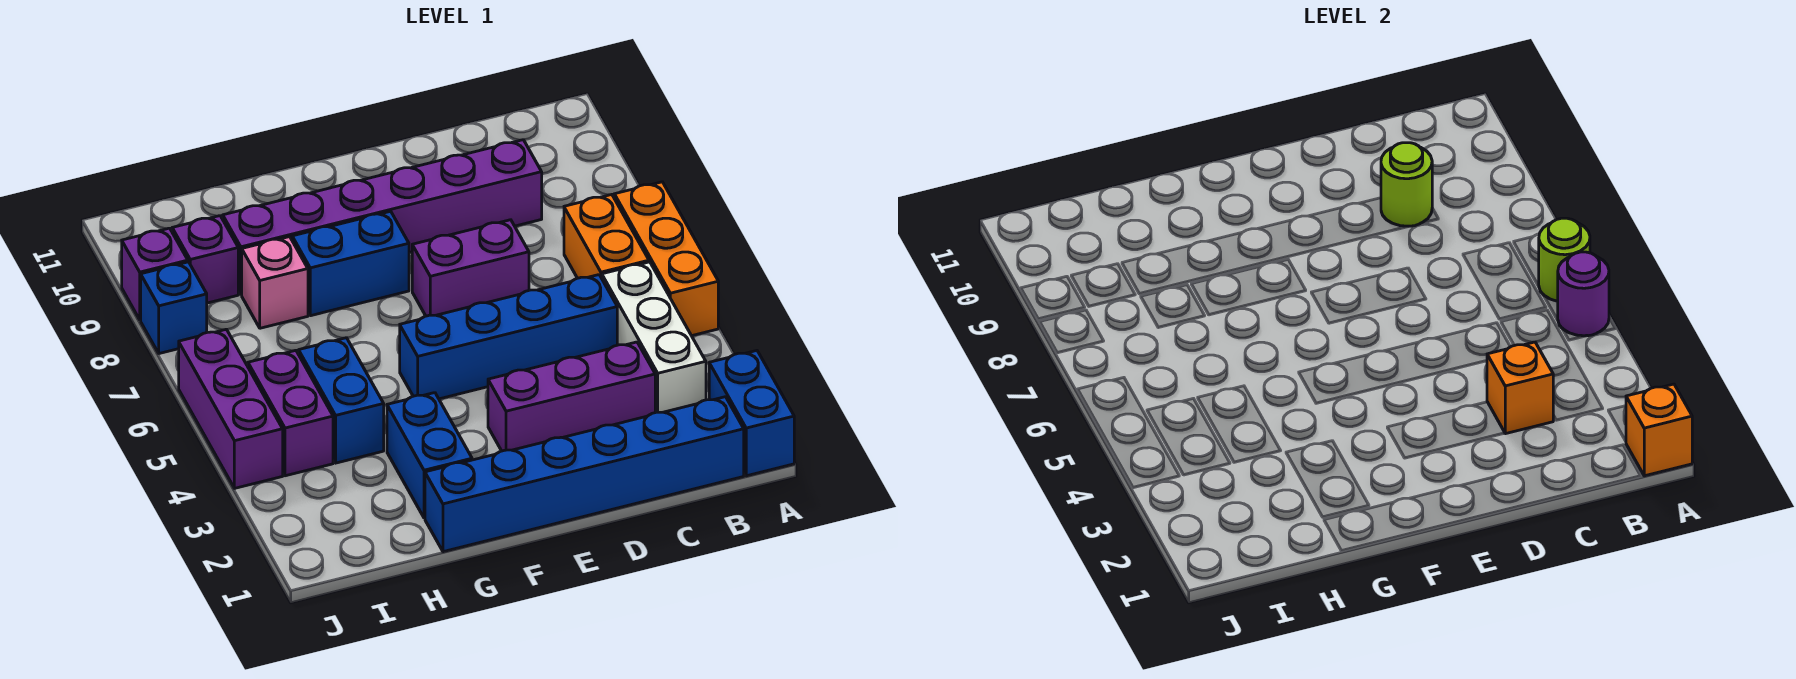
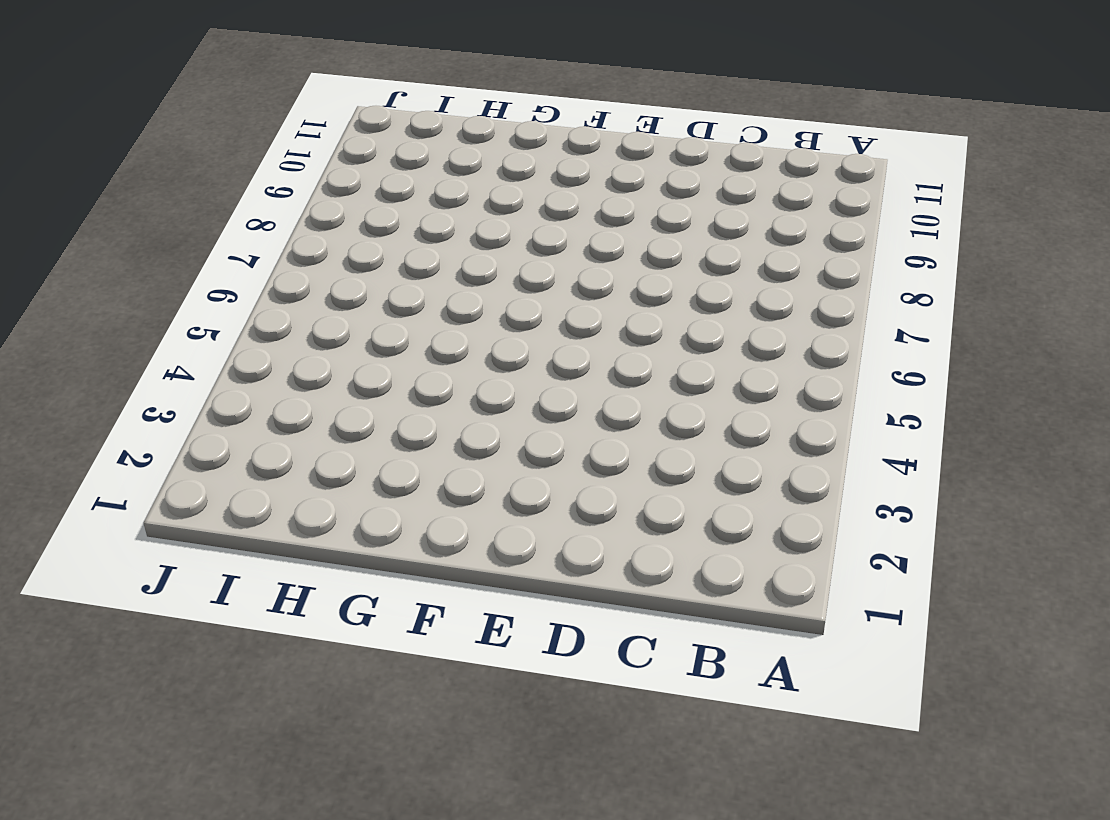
none -> blue brick A1:A2 level 1
none -> orange brick A5:A7 level 1
none -> blue brick B1:G1 level 1

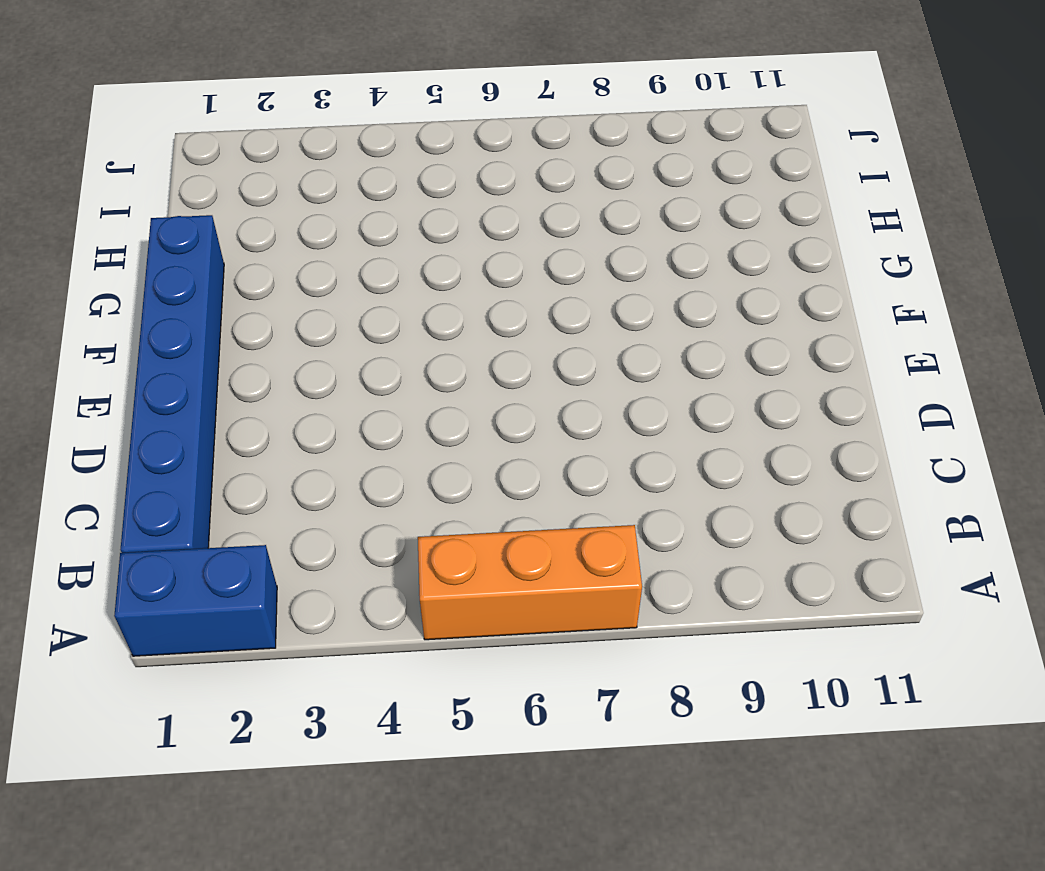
none -> white brick B3:B5 level 1
none -> orange brick B6:B7 level 1
none -> purple brick C3:E3 level 1

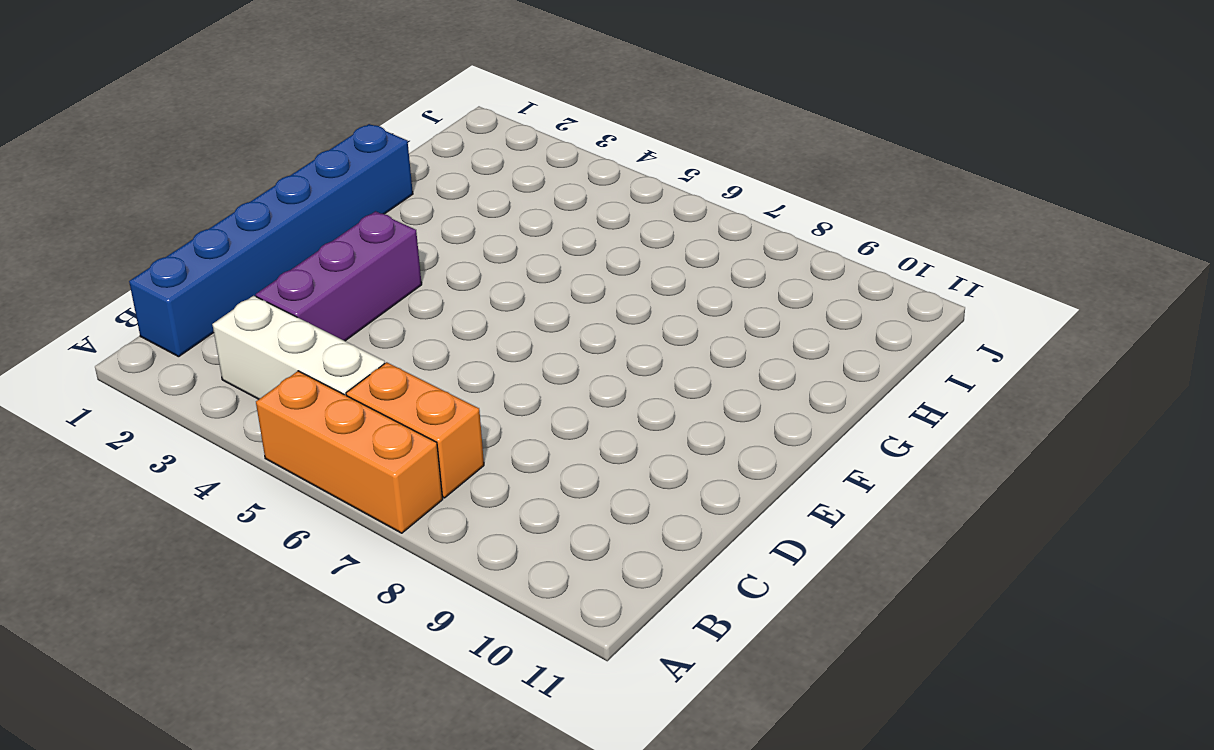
none -> blue brick A1:A2 level 1
none -> blue brick C5:F5 level 1
none -> purple brick C9:H9 level 1

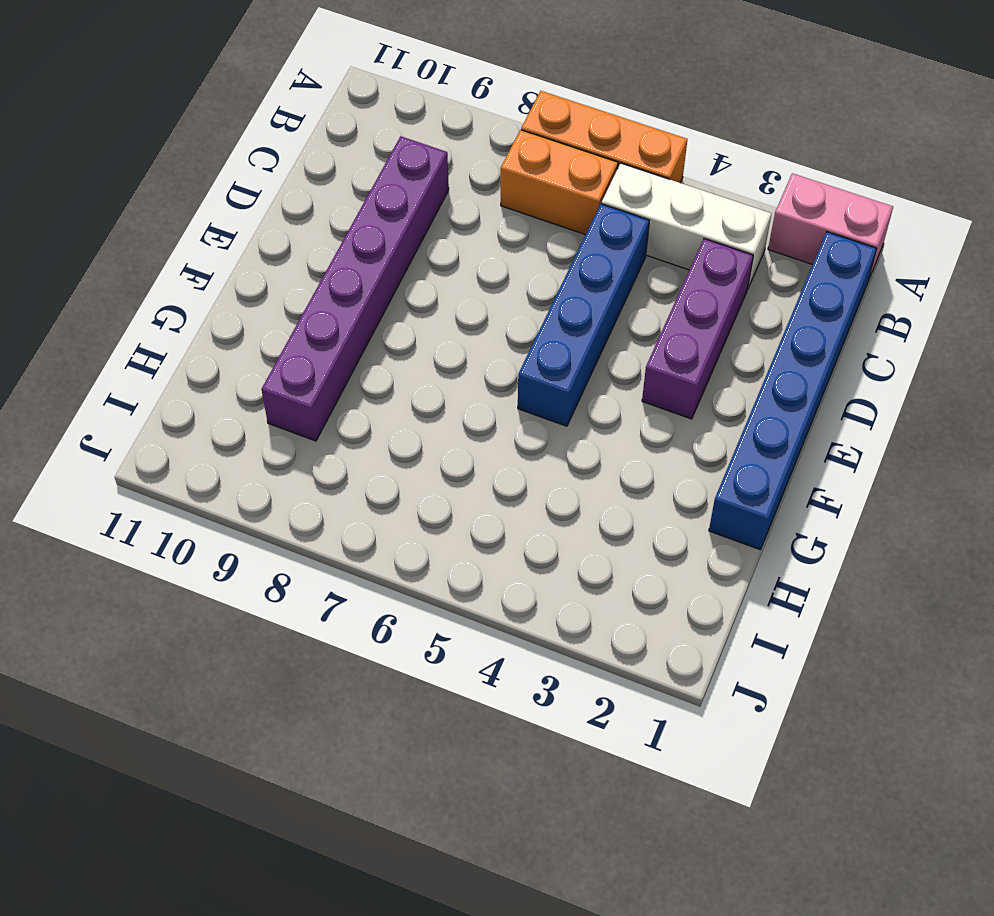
pink brick A1:A2 level 1 -> blue brick A1:A2 level 1
none -> purple brick D7:E7 level 1
none -> blue brick F8:G8 level 1
none -> blue brick G2:G3 level 1

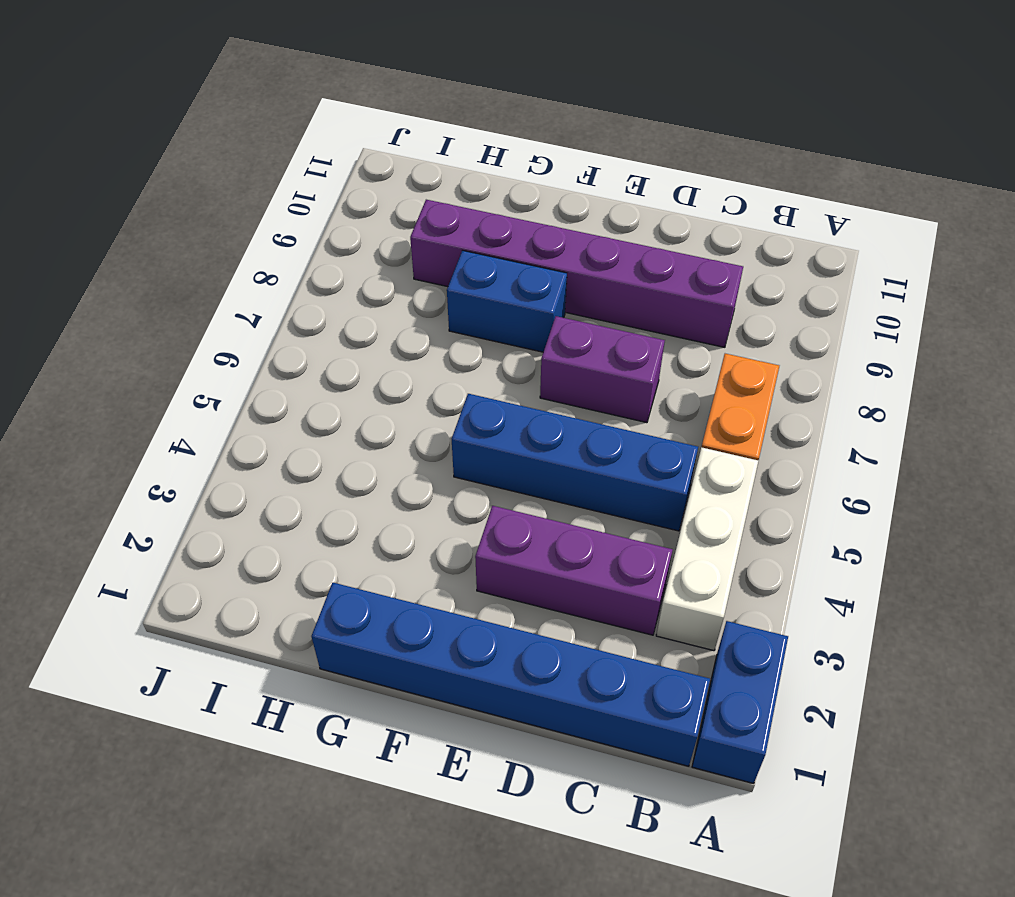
none -> orange brick A5:A7 level 1
none -> blue brick G2:G3 level 1
none -> blue brick H4:H5 level 1

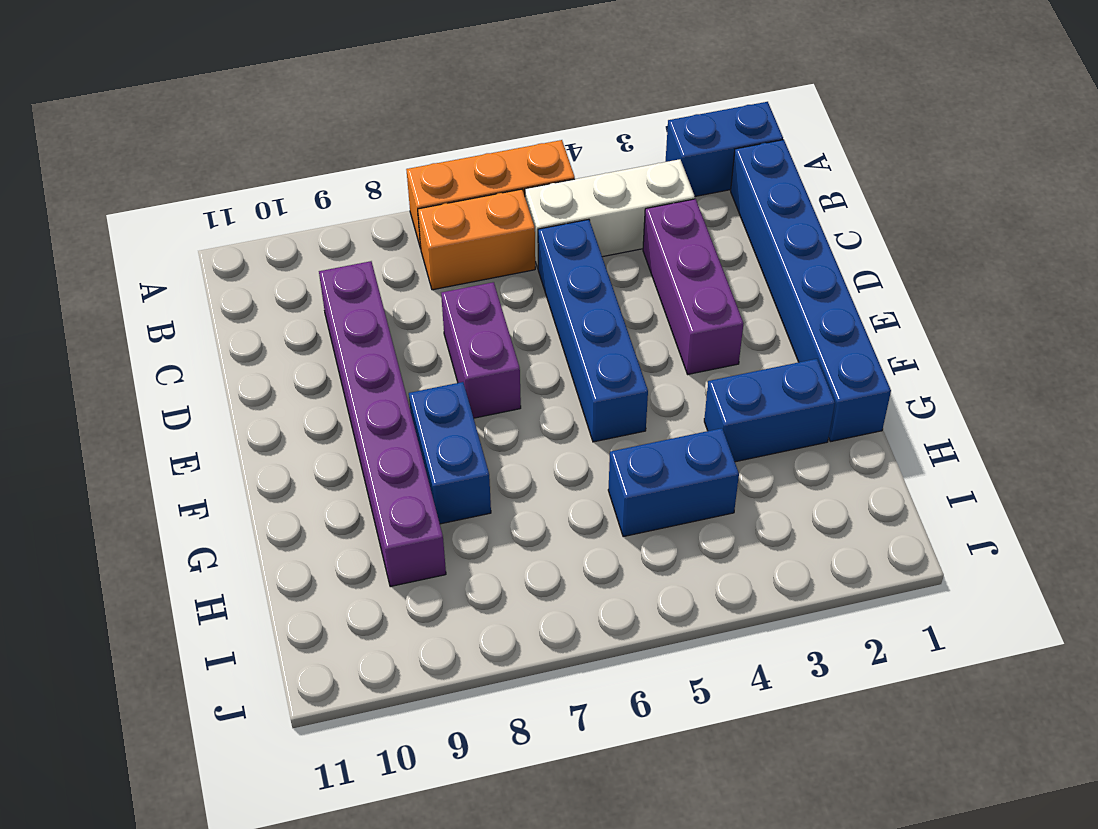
none -> pink brick H8 level 1
none -> purple brick I4:I5 level 1
none -> purple brick I9 level 1

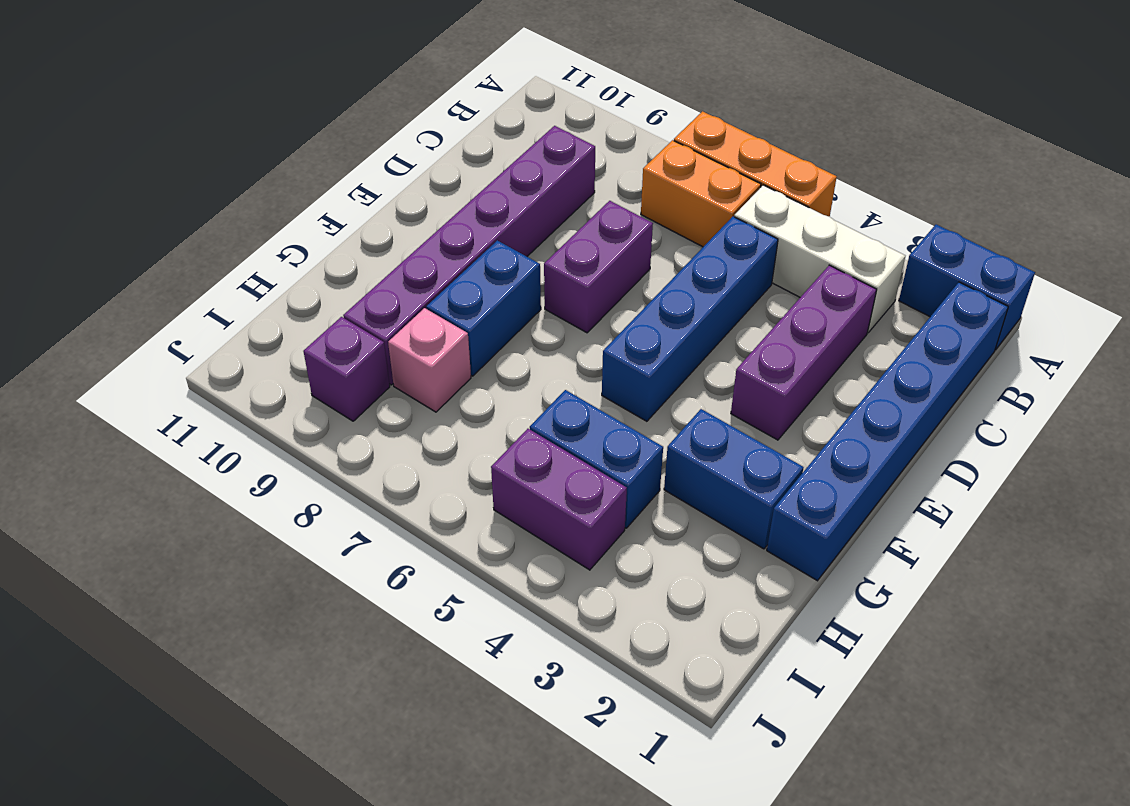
none -> purple brick J4:J6 level 1
none -> blue brick J8 level 1
none -> purple brick J9 level 1

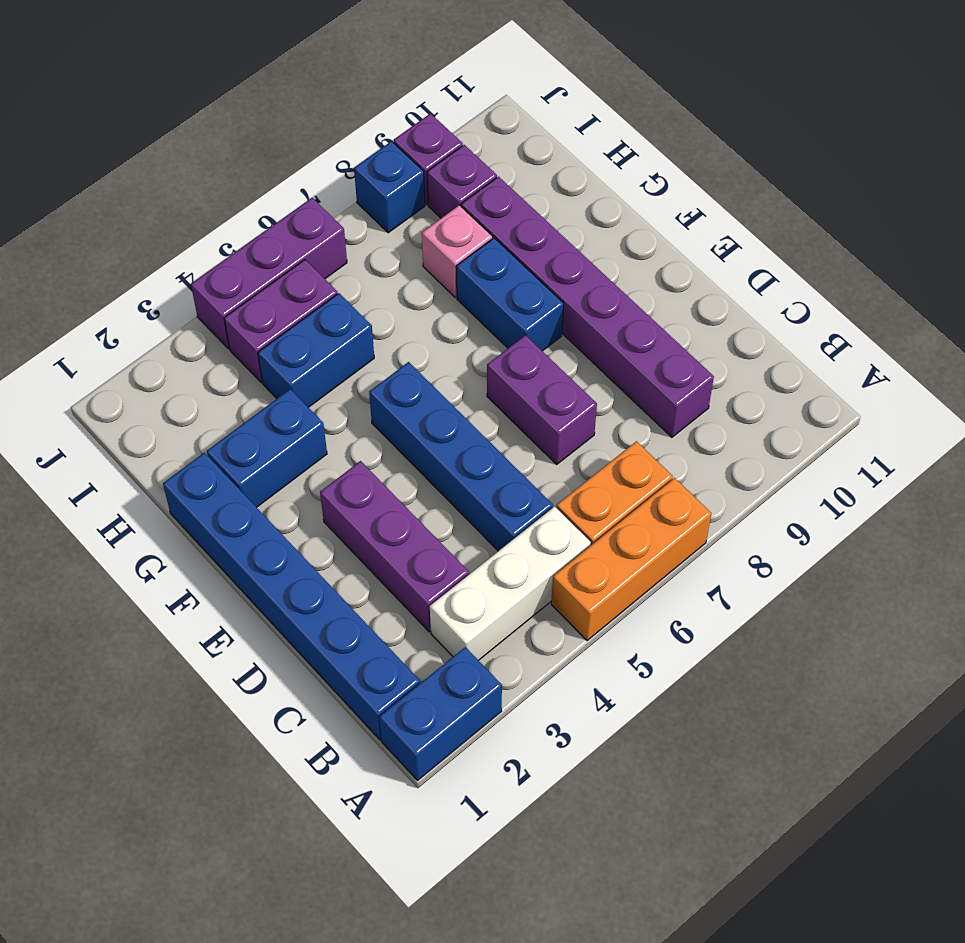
none -> orange brick A1 level 2
none -> purple round brick A5 level 2
none -> lime round brick A6 level 2

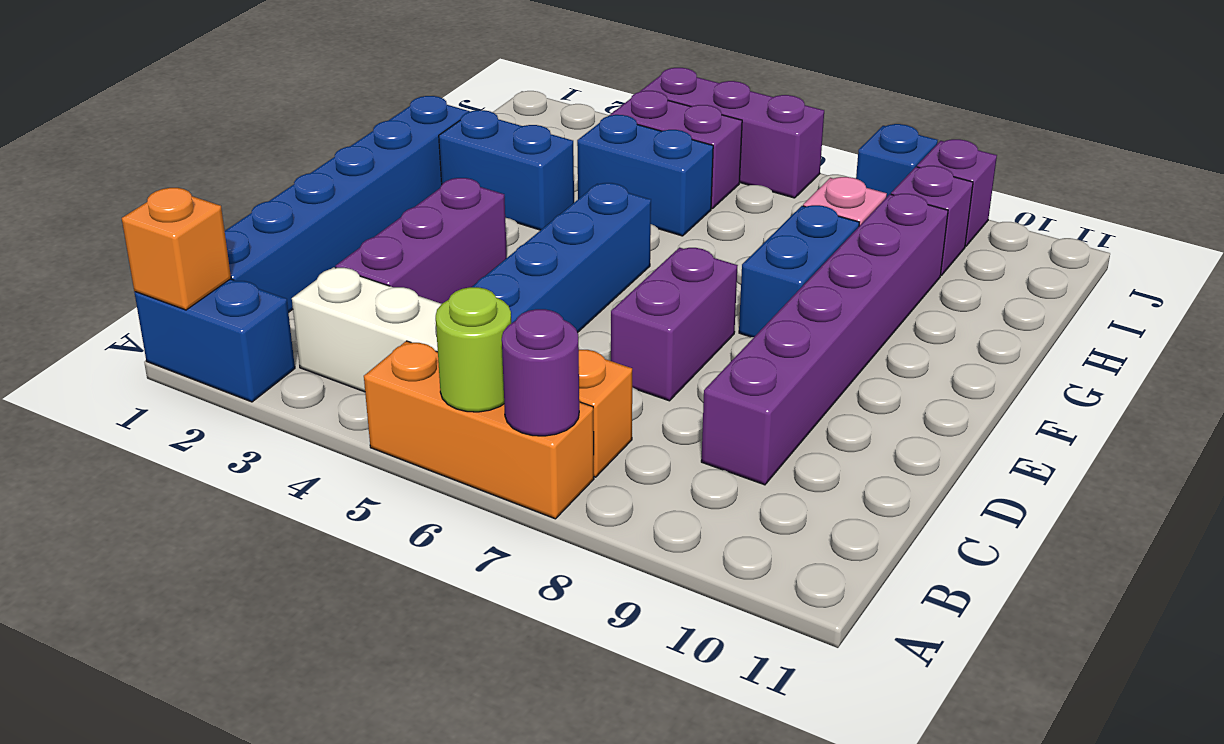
purple round brick A7 level 2 -> purple round brick A5 level 2
none -> orange brick C3 level 2
none -> lime round brick C9 level 2

